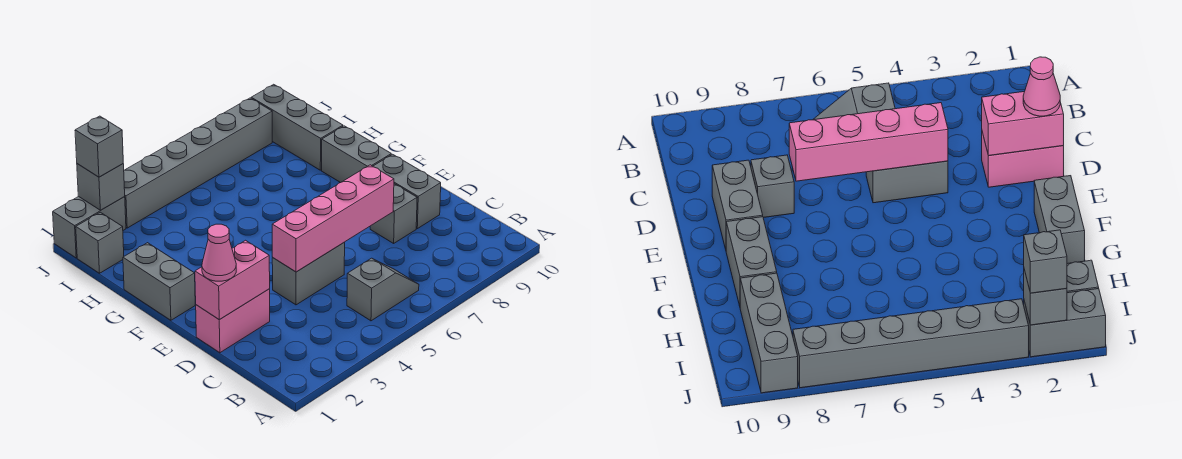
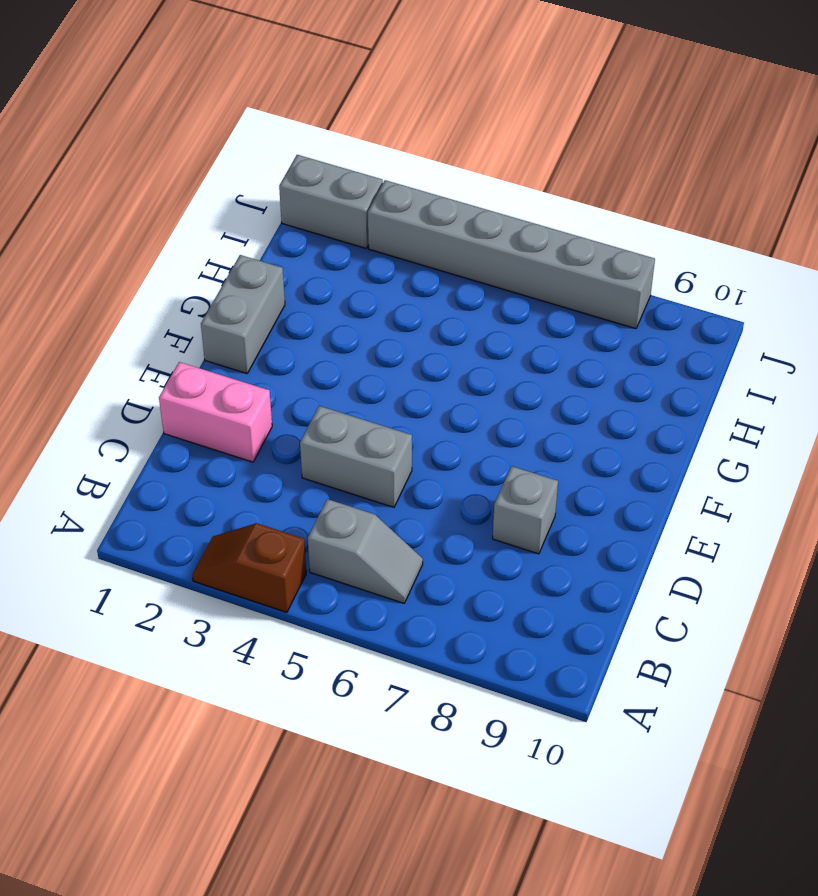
brown slope A3:A4 level 1 top 4 -> none
none -> grey brick D9:E9 level 1
none -> grey brick F9:G9 level 1
none -> grey brick H9:J9 level 1

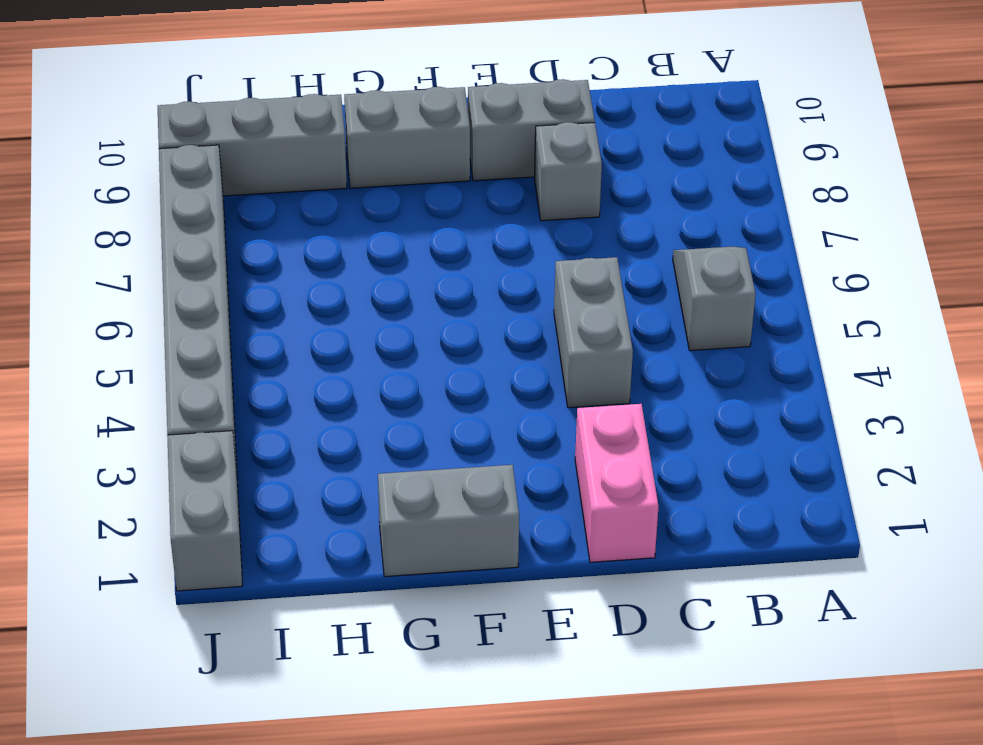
none -> grey brick I1 level 1
none -> pink brick D1:D2 level 2
none -> pink brick D4:D7 level 2

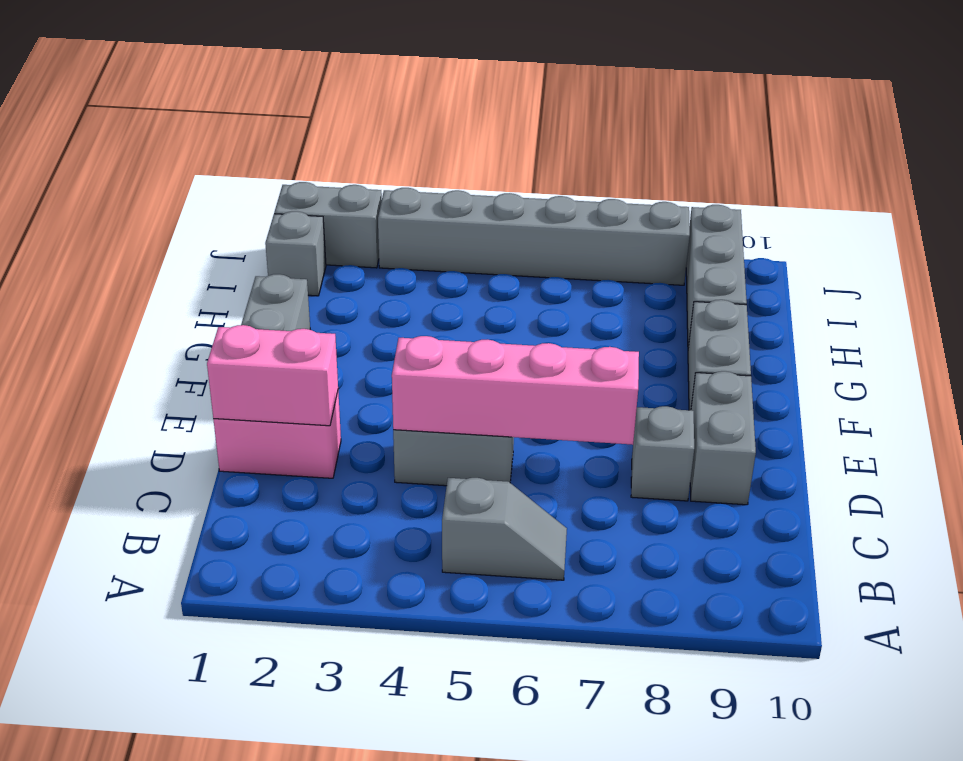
none -> grey brick J2 level 2
none -> pink cone D1 level 3
none -> grey brick J2 level 3

